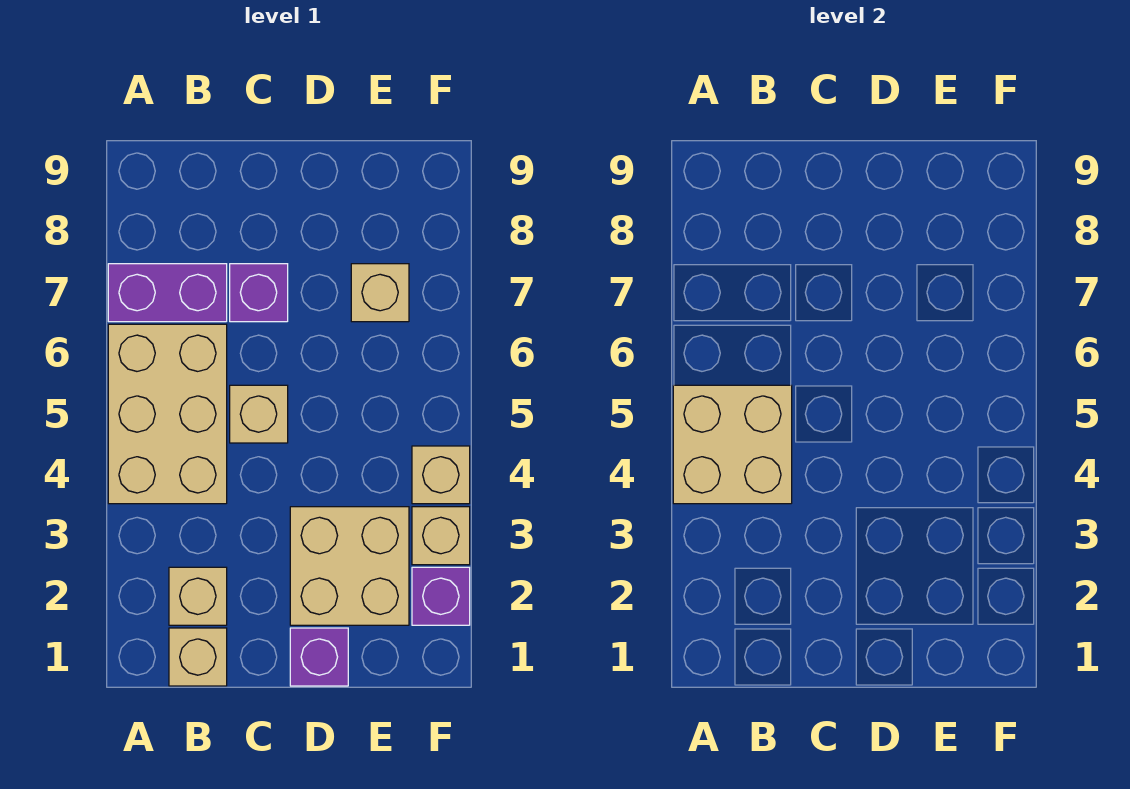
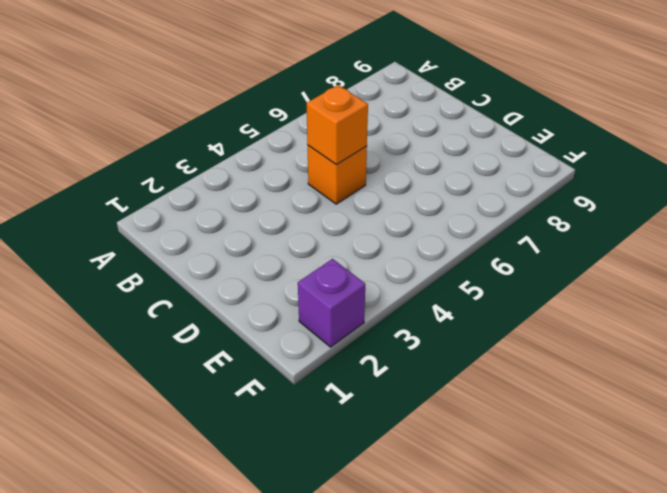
orange brick C5 level 1 -> tan brick C5 level 1
orange brick C5 level 2 -> none
none -> tan brick A4:B6 level 1
none -> purple brick A7:B7 level 1
none -> tan brick B1 level 1

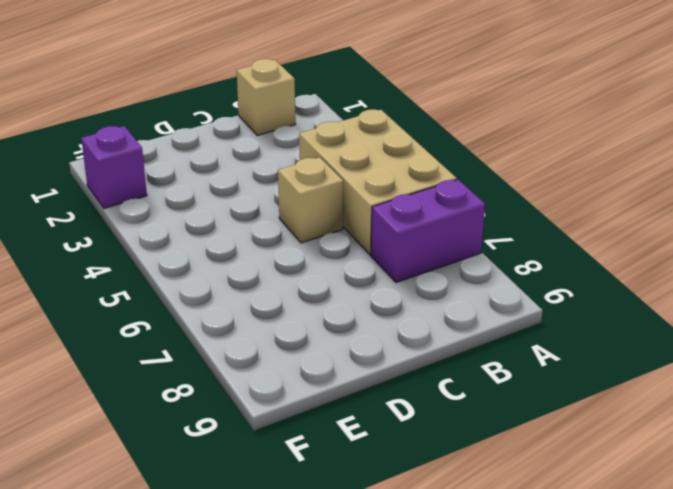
none -> tan brick B2 level 1
none -> purple brick C7 level 1
none -> purple brick D1 level 1

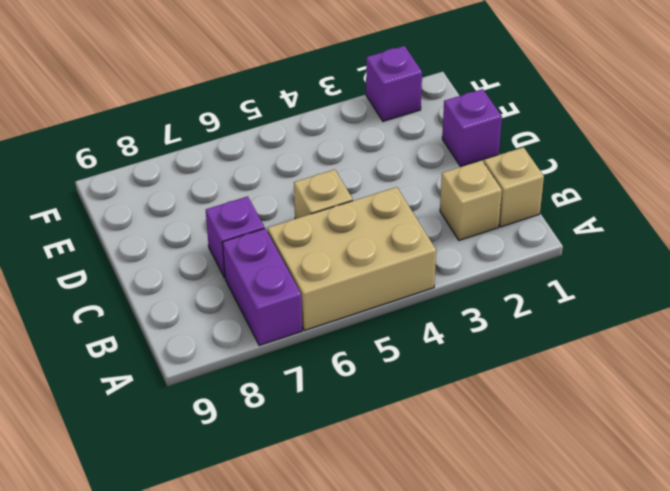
none -> tan brick D2:E3 level 1
none -> tan brick E7 level 1
none -> tan brick F3 level 1

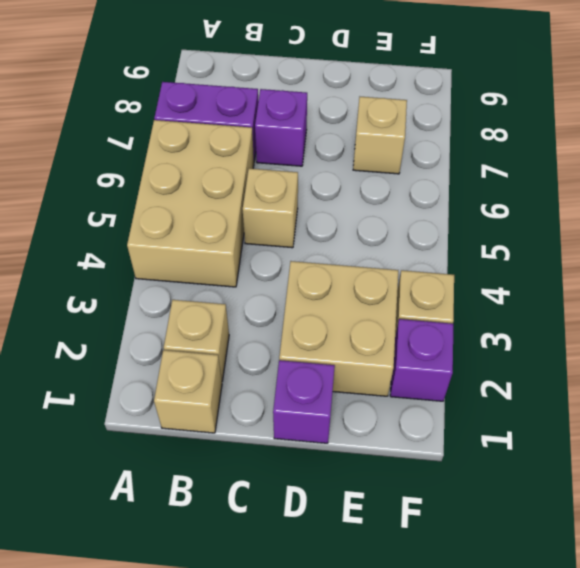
none -> tan brick F4 level 1
none -> tan brick A4:B5 level 2

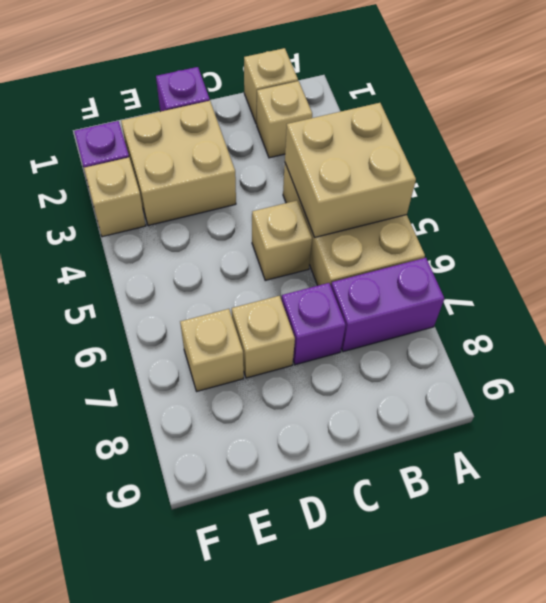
tan brick D7 level 1 -> tan brick F4 level 1

